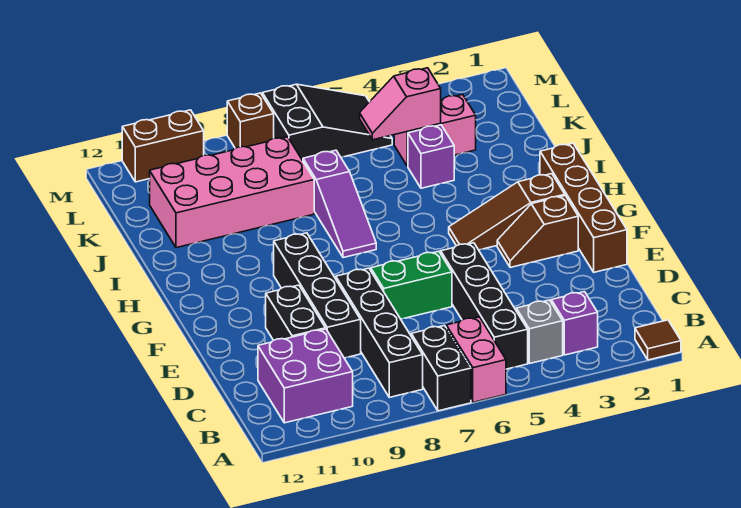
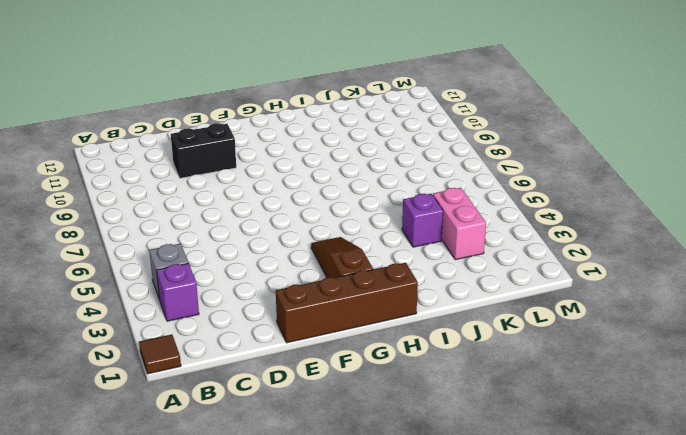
none -> pink brick A6:B6 level 1
none -> black brick A7:B7 level 1
none -> black brick B5:E5 level 1

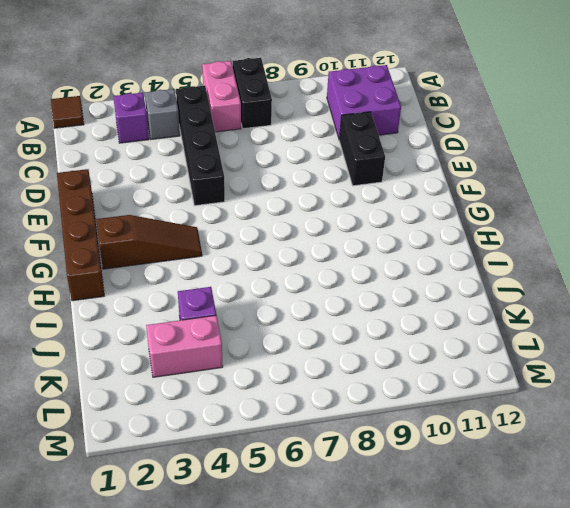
none -> black brick B8:E8 level 1
none -> black brick D9:G9 level 1
none -> green brick E6:E7 level 1

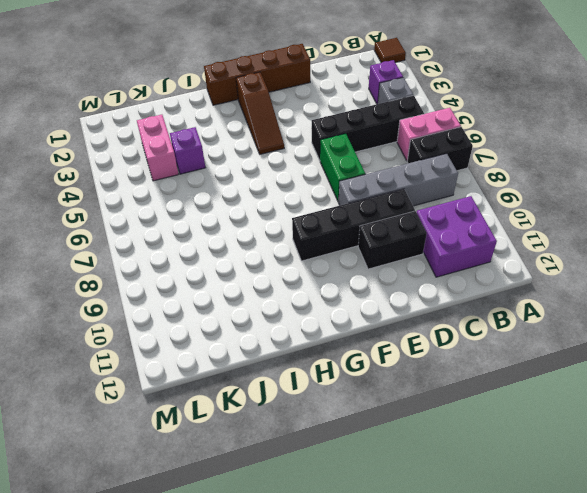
grey brick B8:E8 level 1 -> black brick B8:E8 level 1
none -> brown slope F2:F3 level 1 top 2
none -> purple slope H7:J7 level 1 top J
none -> pink brick J8:K11 level 1

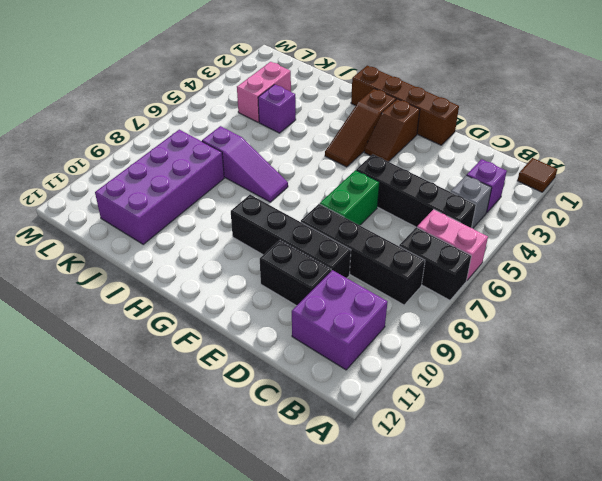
purple brick J8:K11 level 1 -> pink brick J8:K11 level 1
none -> black slope L5:M7 level 1 top 7
none -> brown brick M8 level 1
none -> brown brick M10:M11 level 1

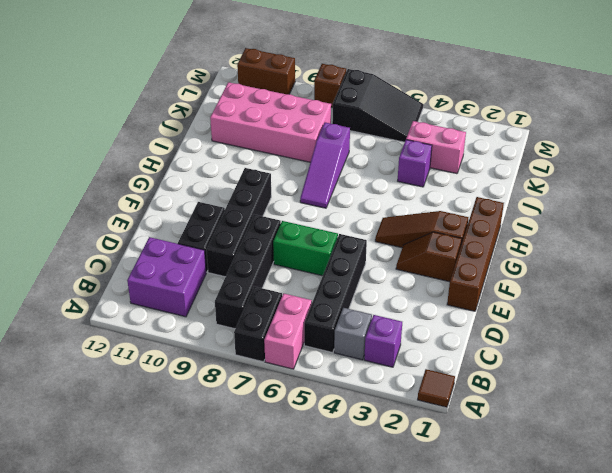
none -> pink slope K4:K5 level 2 top 4

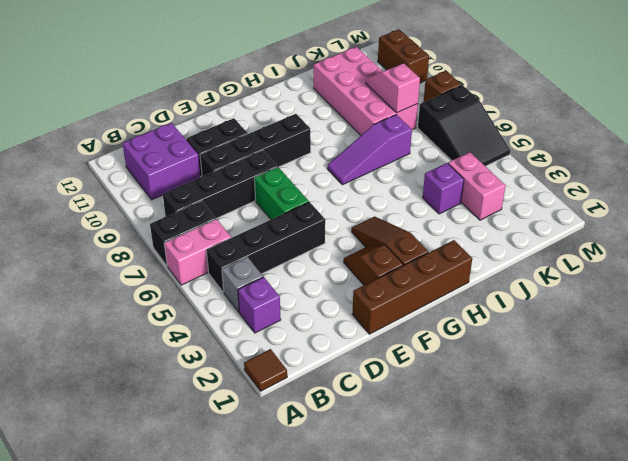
pink slope K8:K9 level 2 top 8 -> pink slope K4:K5 level 2 top 4

